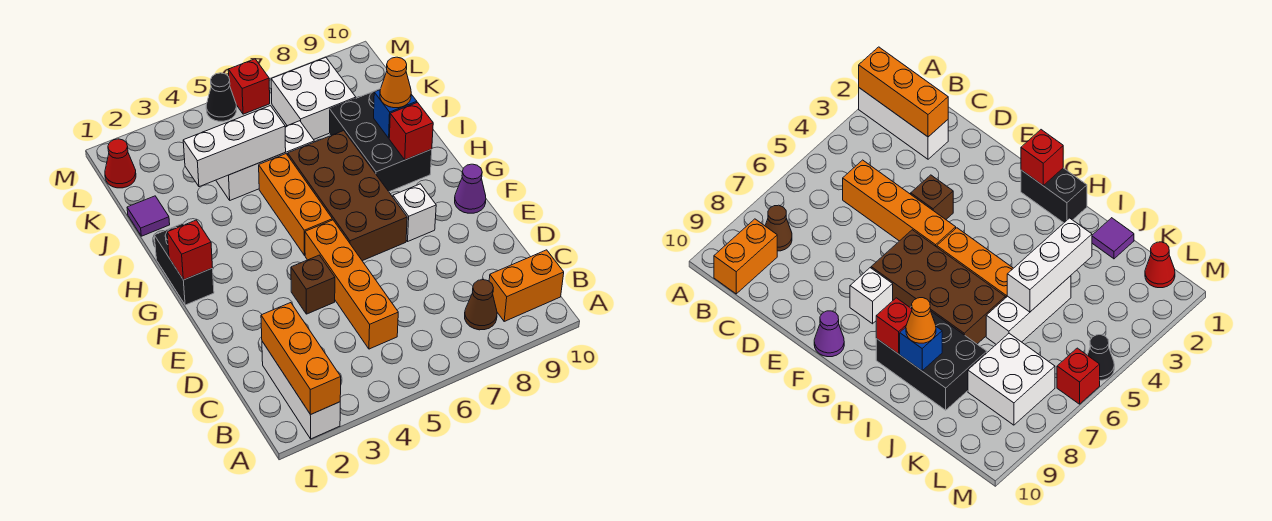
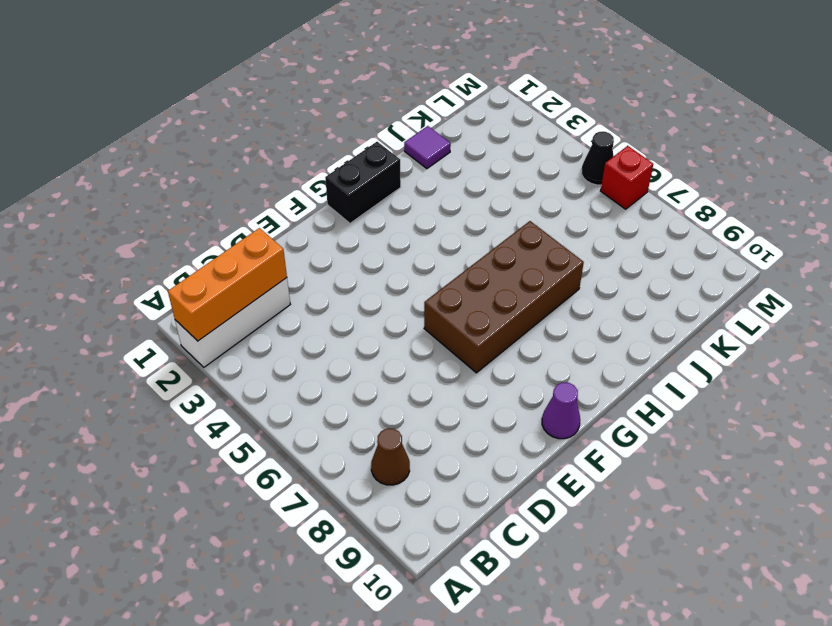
none -> orange brick B9:B10 level 1
none -> orange brick C5:F5 level 1
none -> brown brick E4 level 1

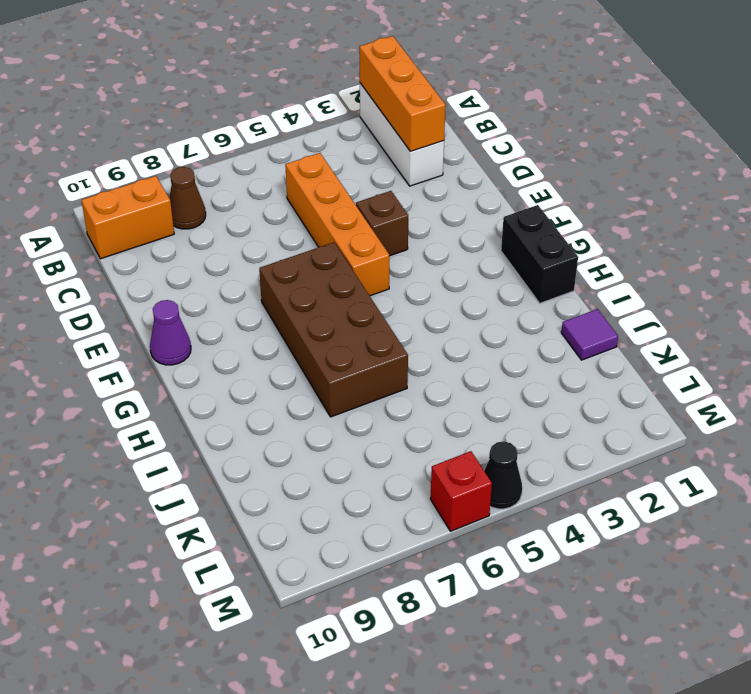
none -> white brick F8 level 1
none -> orange brick G5:I5 level 1
none -> black brick H8:J9 level 1

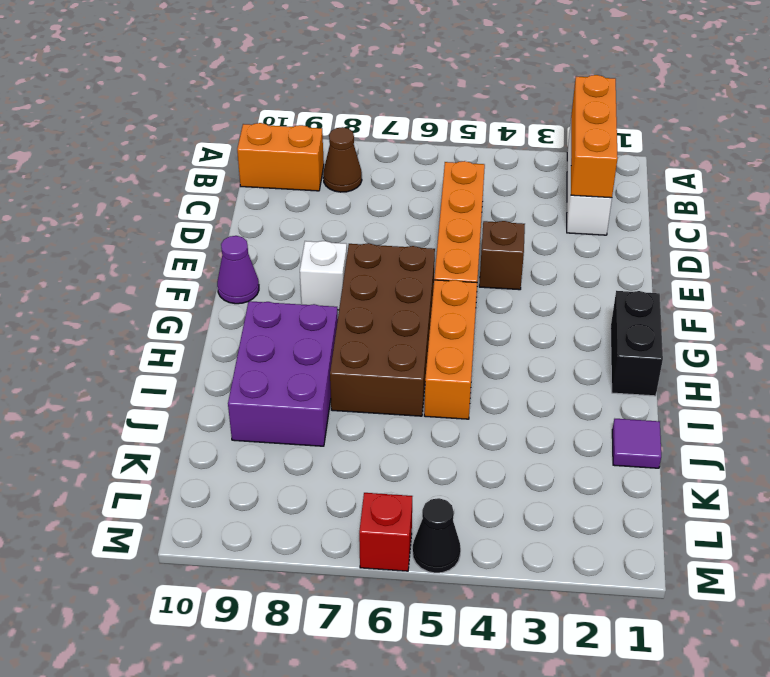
purple brick H8:J9 level 1 -> black brick H8:J9 level 1
none -> white brick J4:J6 level 1
none -> white brick K7:L8 level 1
none -> red cone L1 level 1

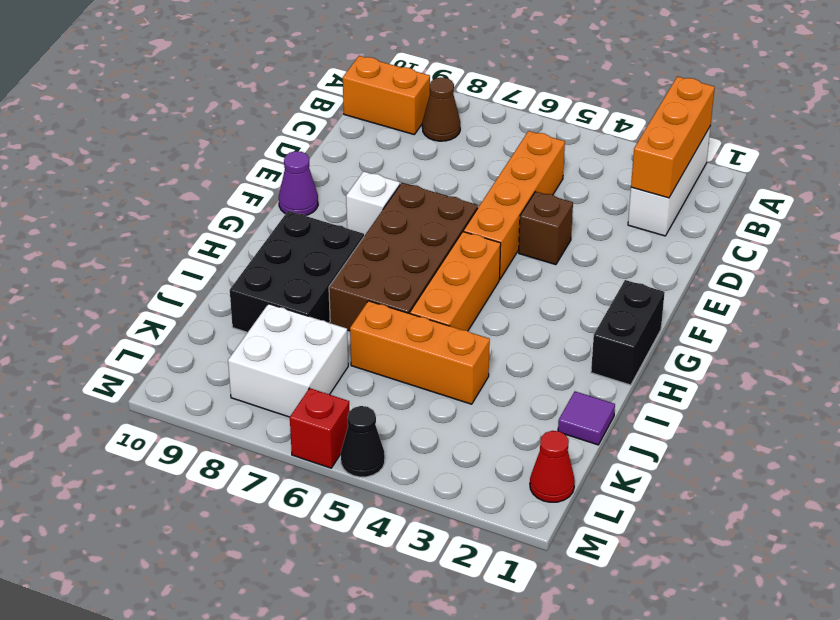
orange brick J4:J6 level 1 -> white brick J4:J6 level 1
none -> red brick G1 level 2
none -> red brick H9 level 2
none -> blue brick I9 level 2

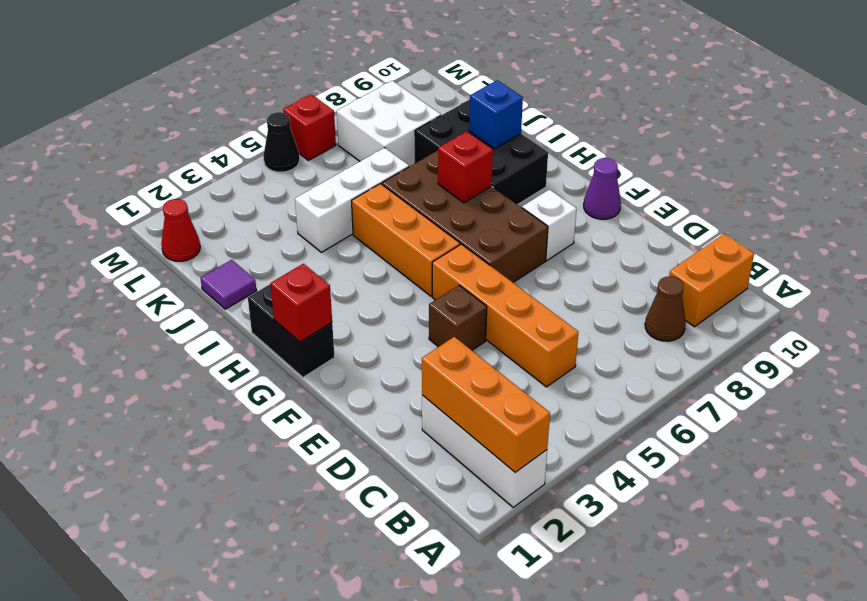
red brick H7 level 2 -> red brick H9 level 2
none -> white brick J3:J5 level 2
none -> orange cone I9 level 3

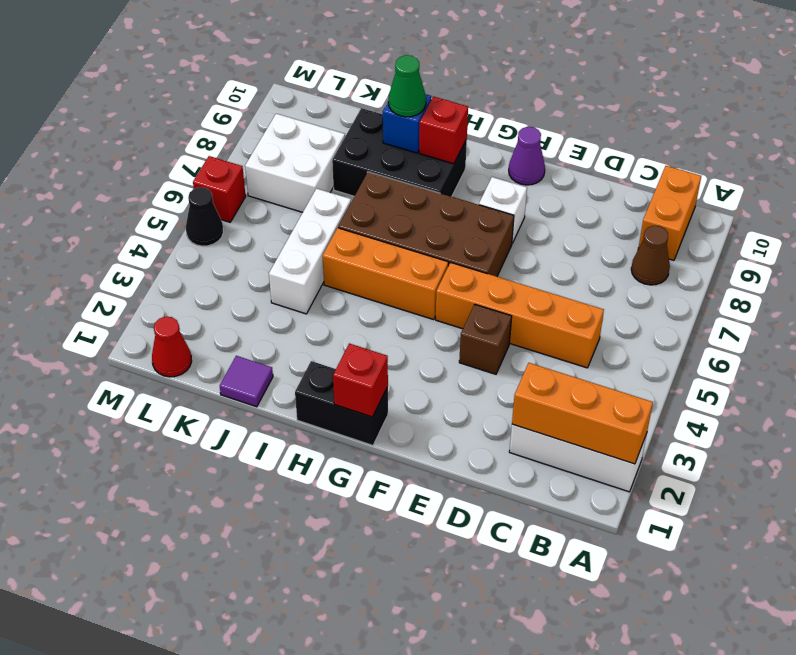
green cone I9 level 3 -> orange cone I9 level 3
none -> white brick J3:J5 level 2

